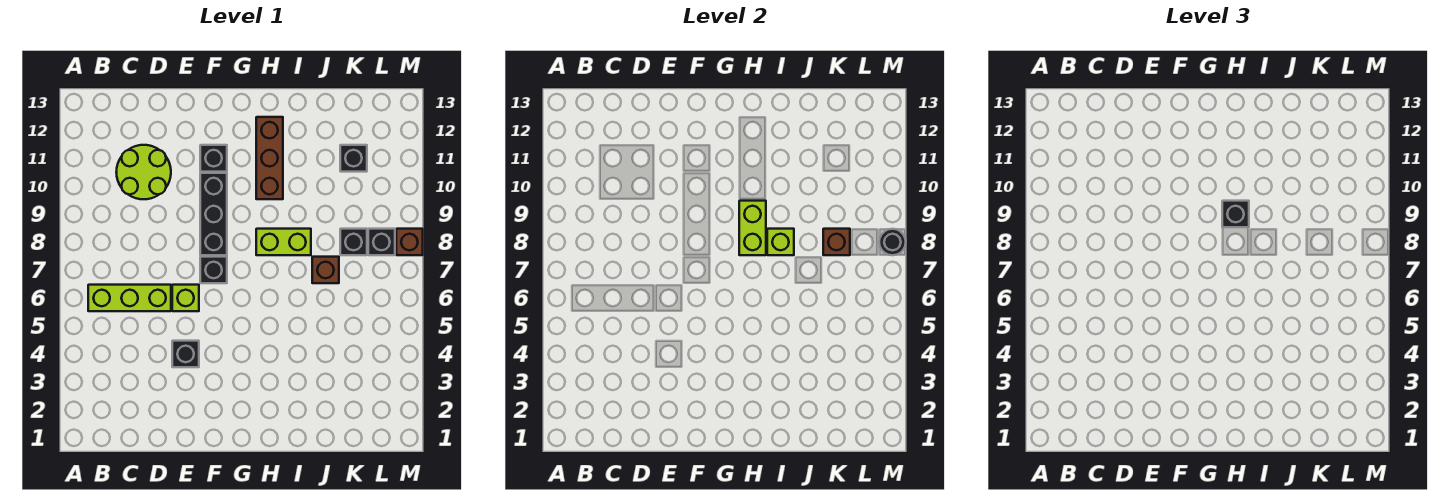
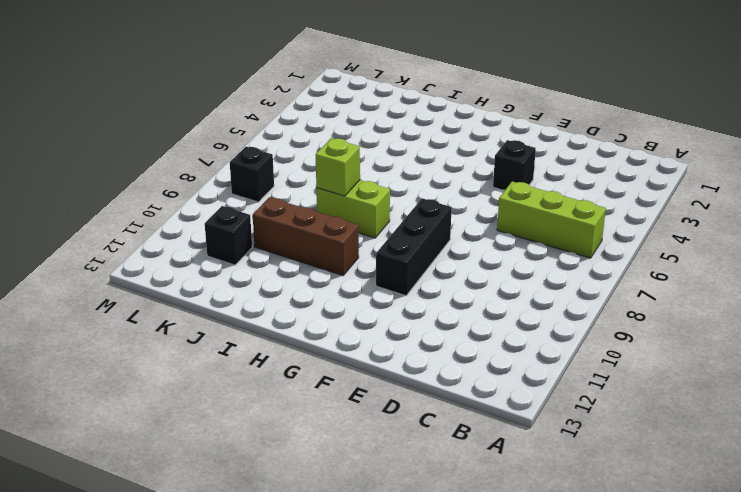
brown brick H10:J10 level 1 -> brown brick H10:H12 level 1
none -> lime round brick C10:D11 level 1
none -> lime brick E6 level 1
none -> black brick F7 level 1

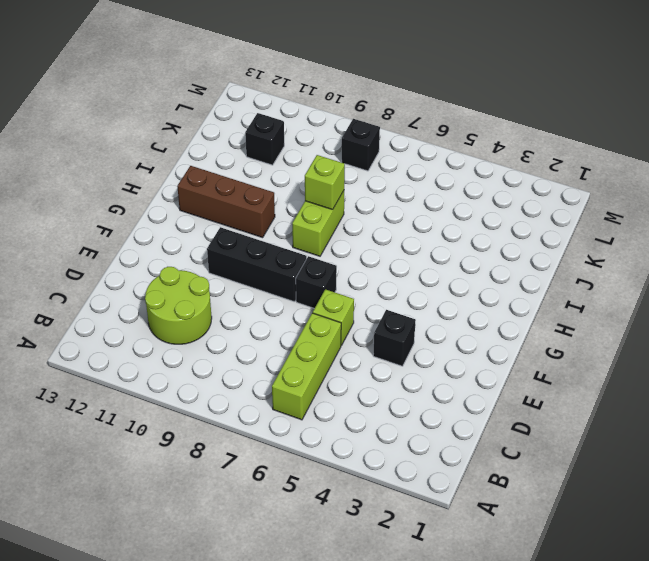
none -> black brick F11 level 1
none -> brown brick J7 level 1
none -> black brick K8 level 1

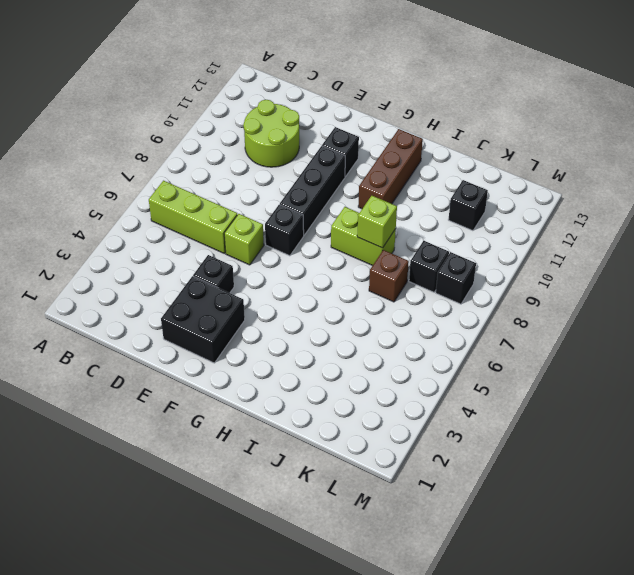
black brick E2:F3 level 1 -> none
none -> brown brick M8 level 1
none -> lime brick H8:H9 level 2
none -> brown brick K8 level 2

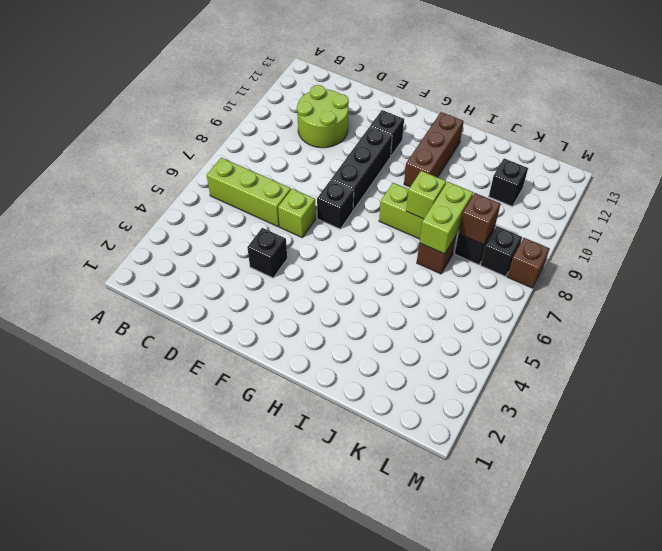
lime brick J7:J8 level 2 -> lime brick H8:H9 level 2
none -> black round brick M8 level 2
none -> black brick H9 level 3

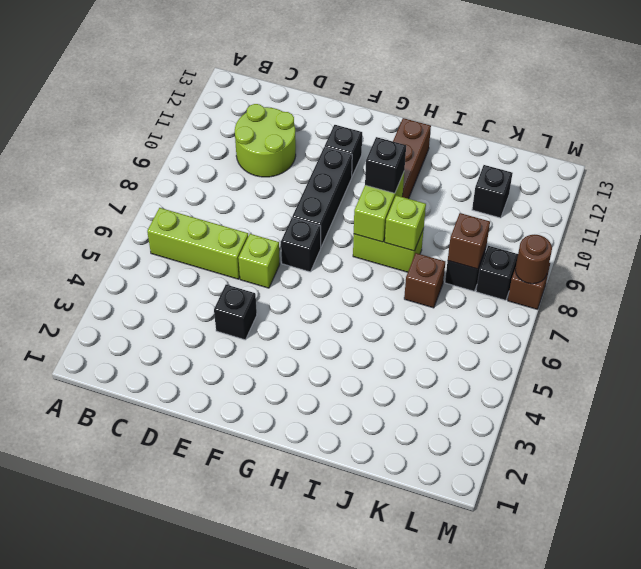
brown round brick M8 level 2 -> black round brick M8 level 2

